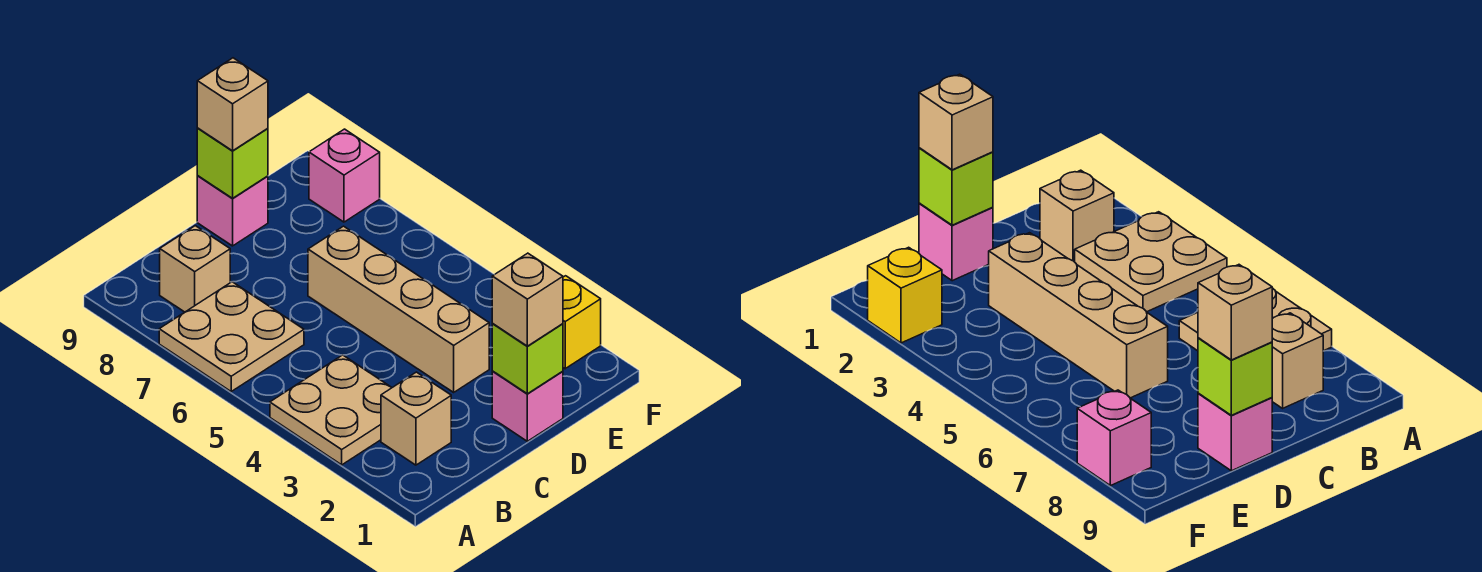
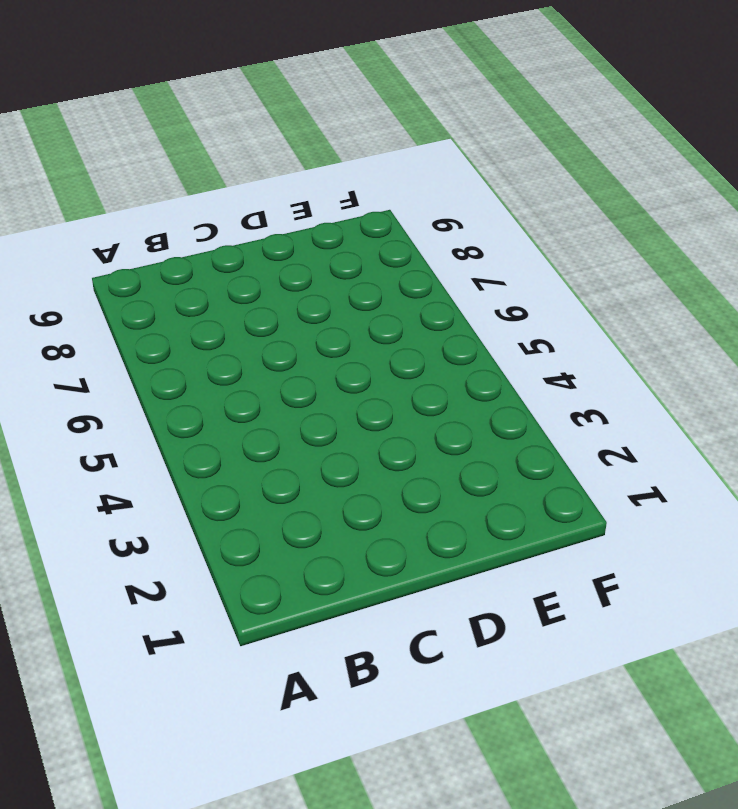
none -> tan plate A3:B4 level 1
none -> tan plate A6:B7 level 1
none -> tan brick B2 level 1

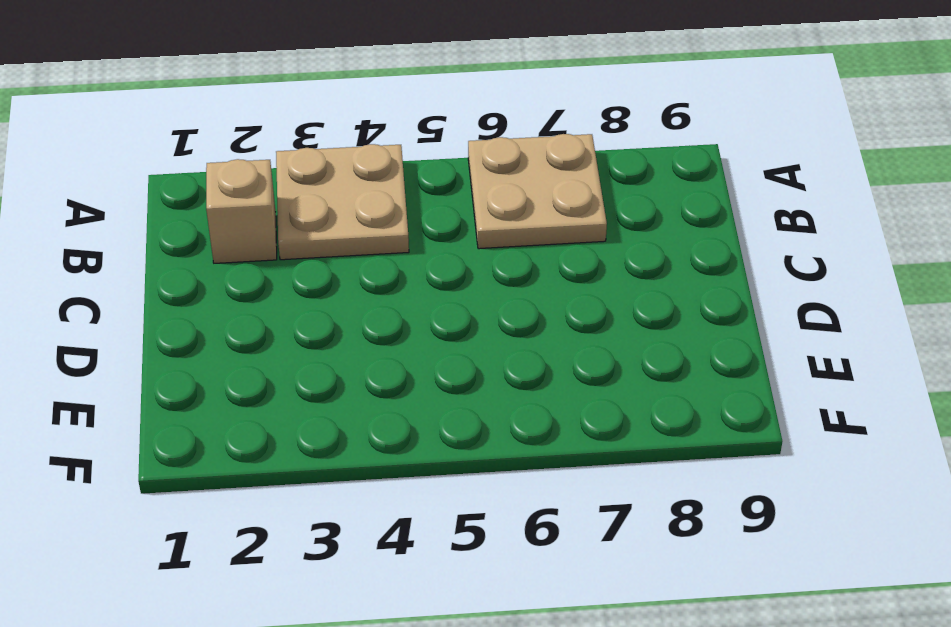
none -> tan brick B8 level 1
none -> pink brick D1 level 1
none -> tan brick D3:D6 level 1

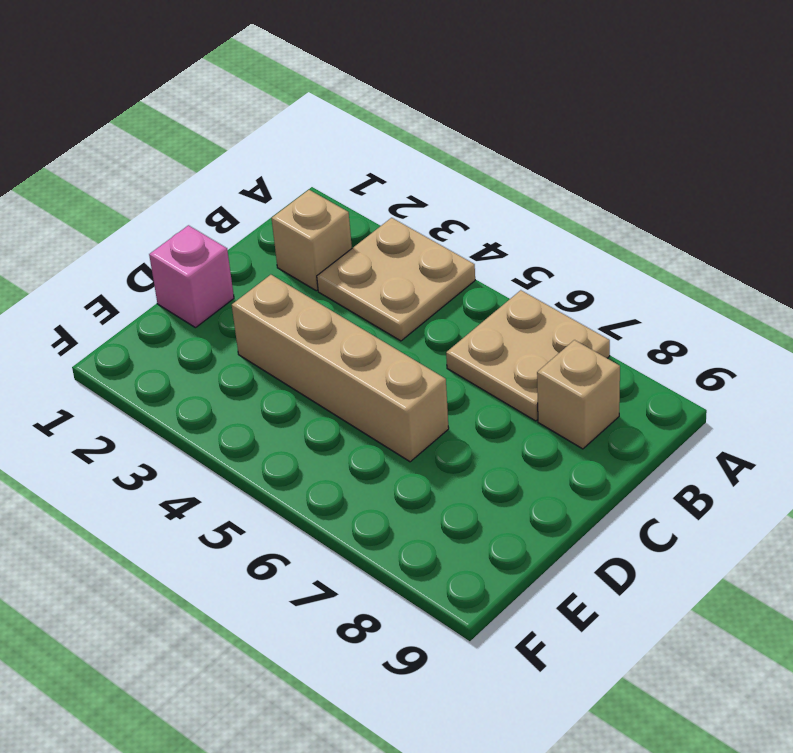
none -> pink brick D9 level 1
none -> yellow brick F2 level 1
none -> pink brick F8 level 1

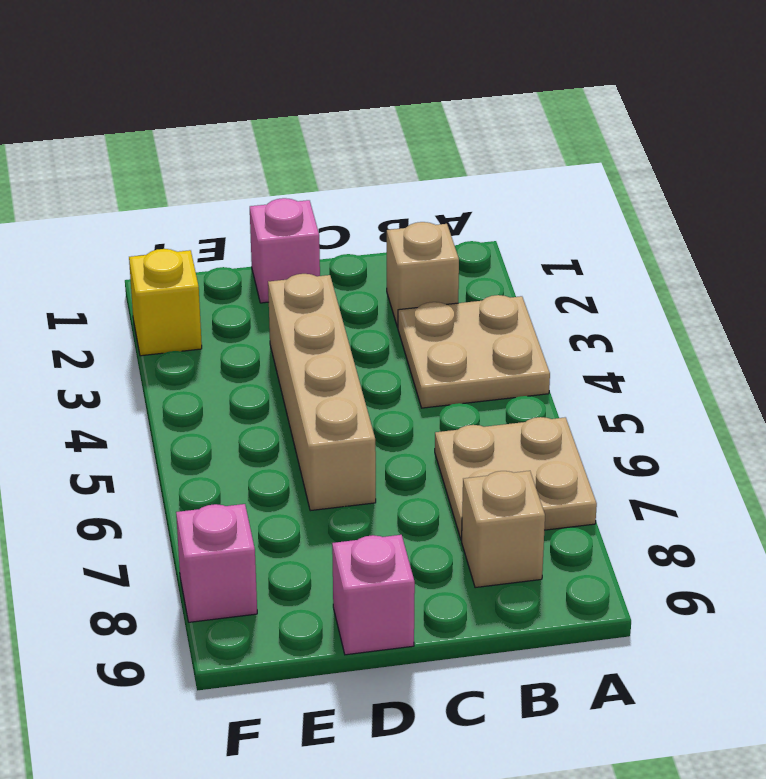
none -> lime brick D1 level 2
none -> lime brick D9 level 2
none -> tan brick D1 level 3

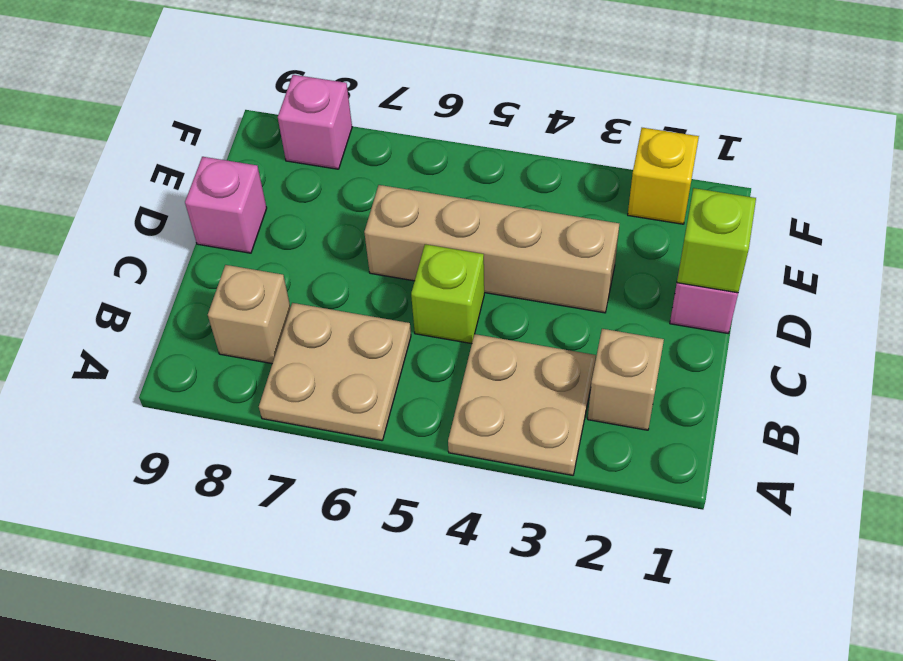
lime brick C5 level 1 -> lime brick D9 level 2
none -> tan brick D1 level 3
none -> tan brick D9 level 3

